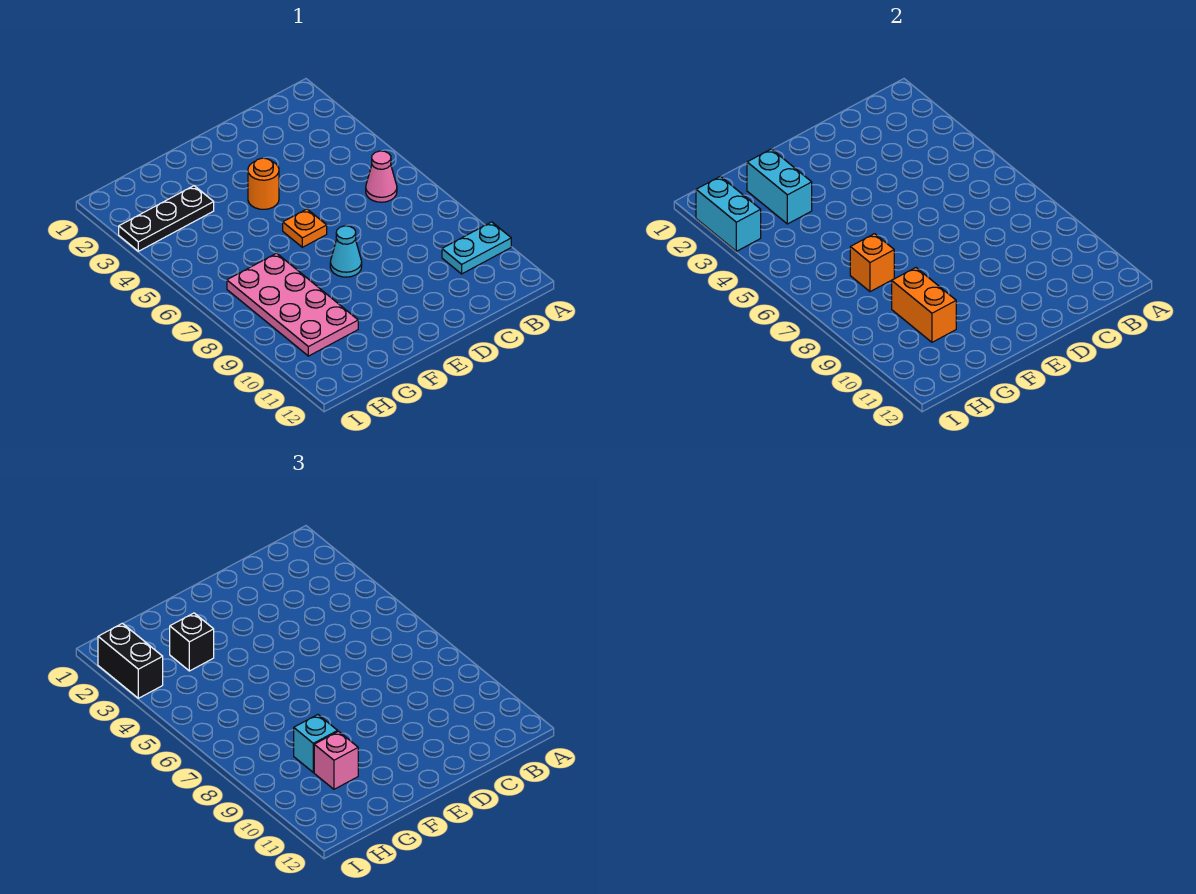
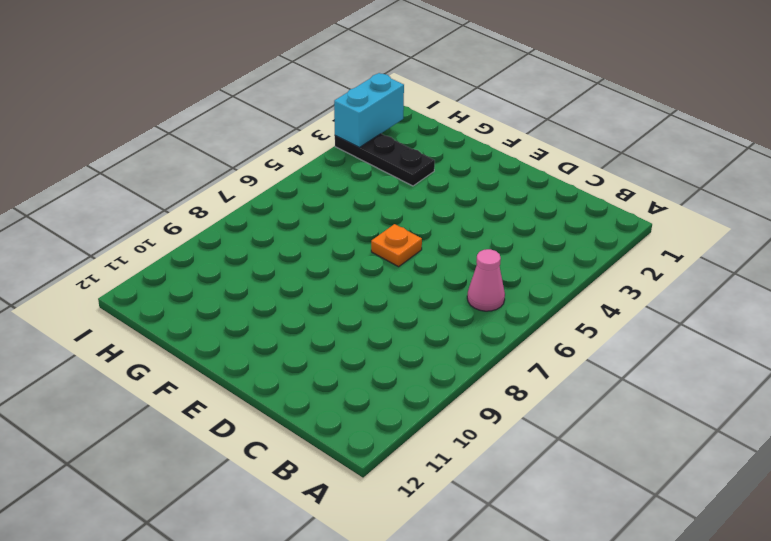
none -> cyan plate A10:B10 level 1
none -> orange round brick E4 level 1
none -> cyan cone E8 level 1

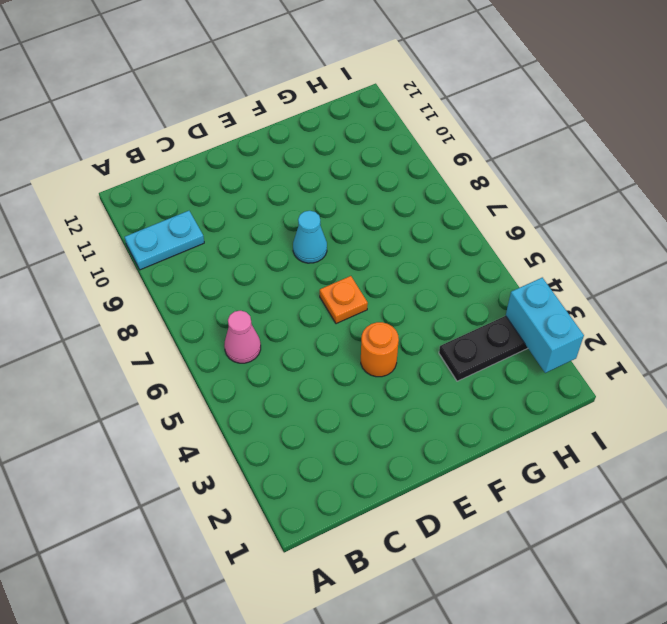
none -> pink plate G7:H10 level 1
none -> cyan brick G2:G3 level 2
none -> orange brick G7 level 2

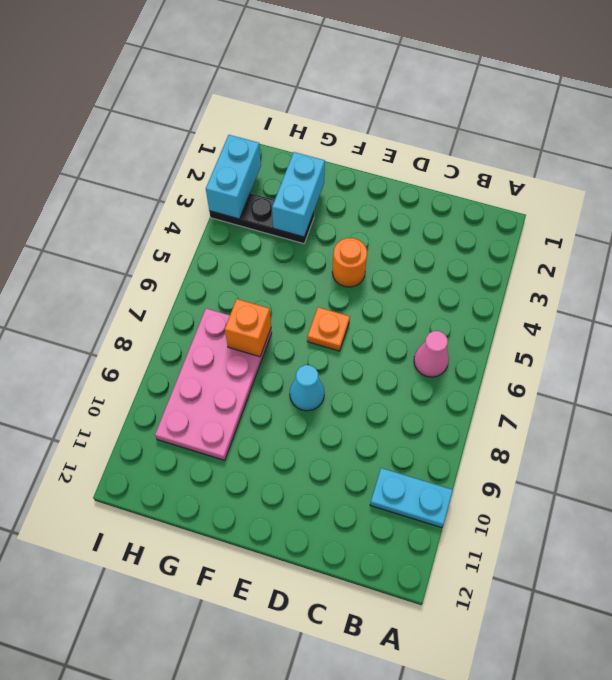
none -> orange brick G9:G10 level 2
none -> black brick G3 level 3
none -> cyan brick G9 level 3

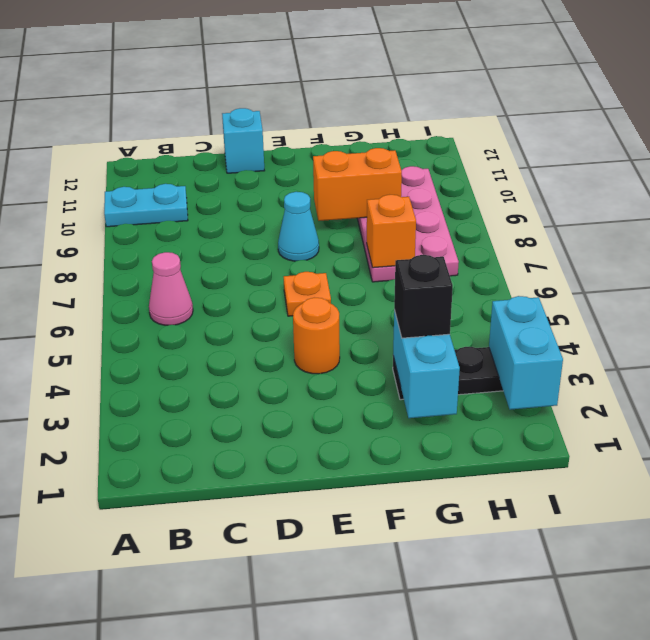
cyan brick D12 level 1 -> cyan brick G9 level 3
orange brick F9:G9 level 2 -> orange brick G9:G10 level 2
none -> pink brick G10 level 3
none -> black brick I2:I3 level 3

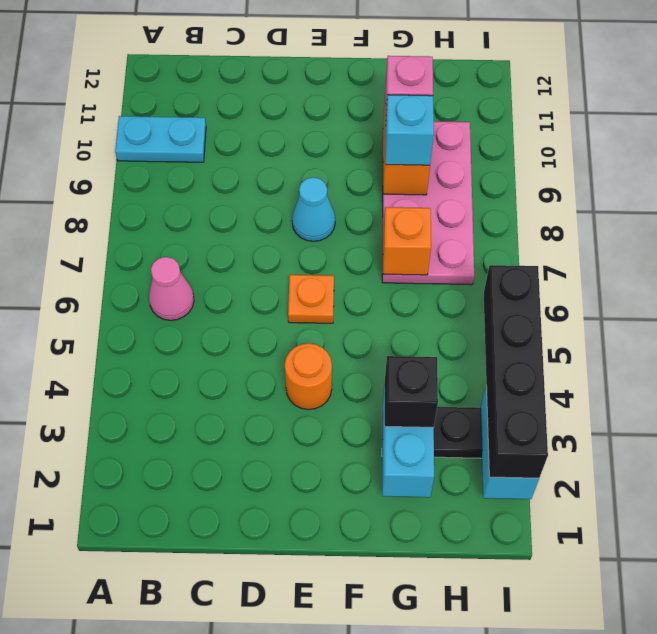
black brick I2:I5 level 3 -> black brick I2:I3 level 3

